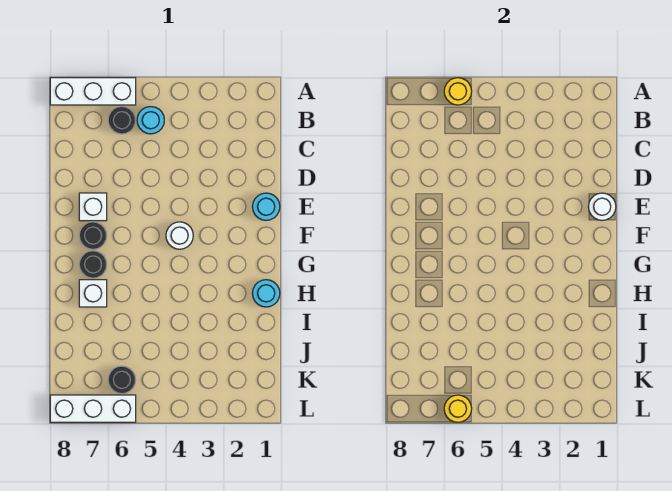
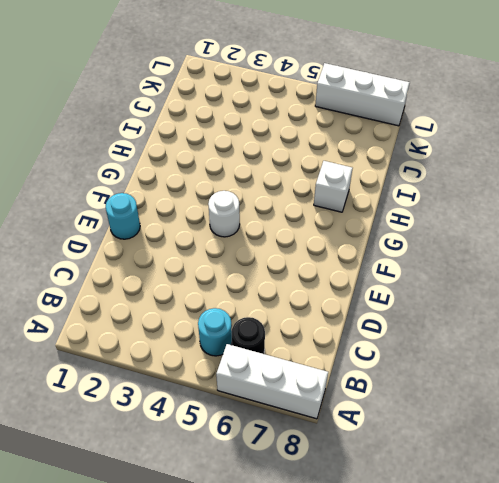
none -> white brick E7 level 1
none -> black round brick F7 level 1
none -> black round brick G7 level 1

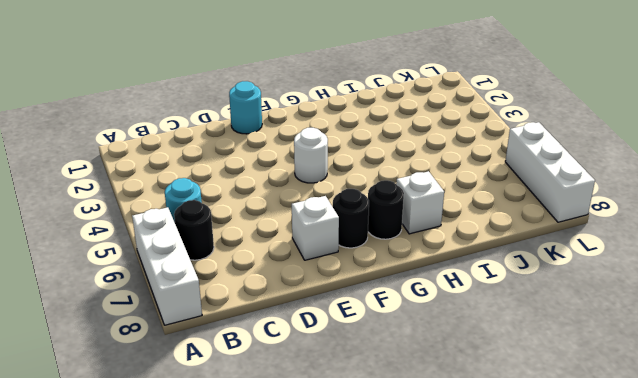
none -> cyan round brick H1 level 1
none -> black round brick K6 level 1
none -> yellow round brick A6 level 2

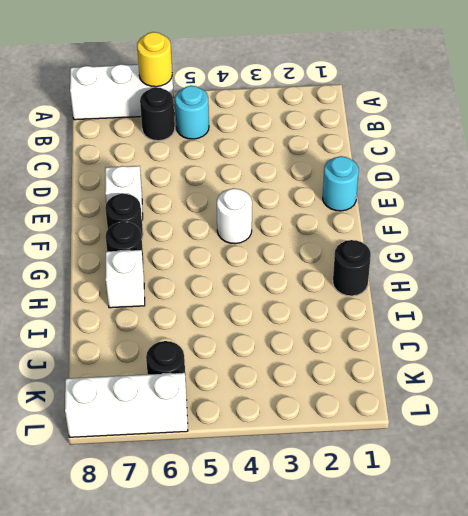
black round brick H1 level 1 -> cyan round brick H1 level 1
none -> white round brick E1 level 2
none -> yellow round brick L6 level 2

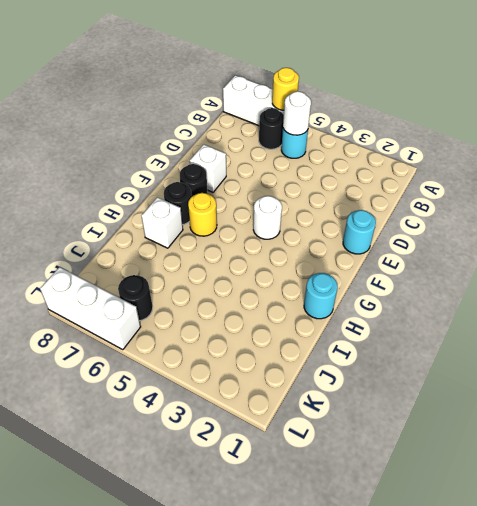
white round brick B5 level 2 -> white round brick E1 level 2
yellow round brick G6 level 1 -> yellow round brick L6 level 2

